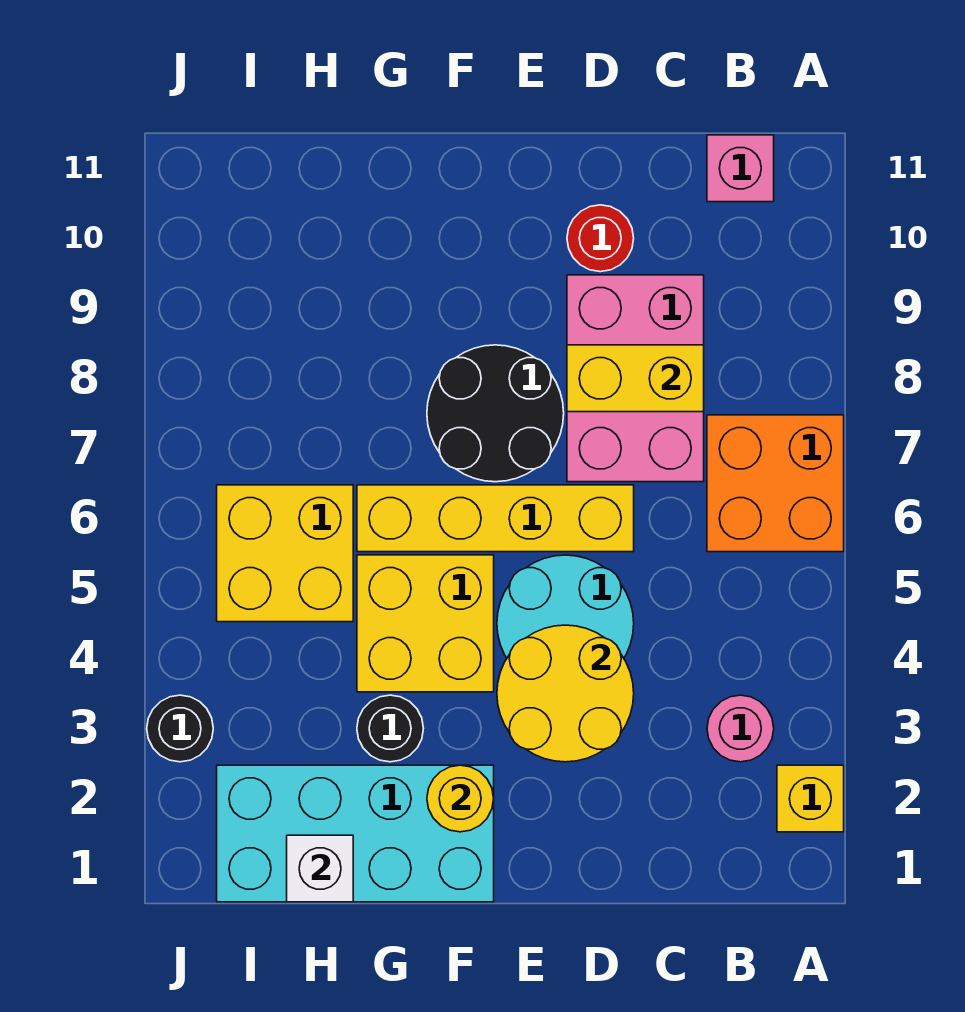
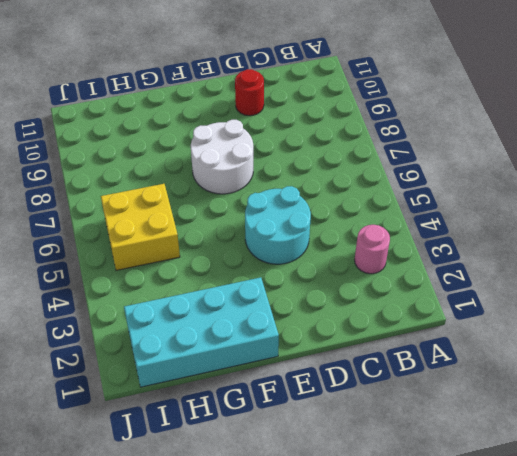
white round brick E7:F8 level 1 -> black round brick E7:F8 level 1
none -> yellow brick A2 level 1
none -> orange brick A6:B7 level 1
none -> pink brick B11 level 1

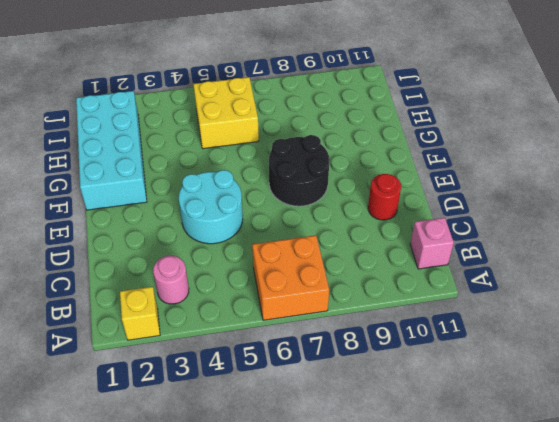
none -> pink brick C7:D9 level 1
none -> yellow brick D6:G6 level 1
none -> yellow brick F4:G5 level 1

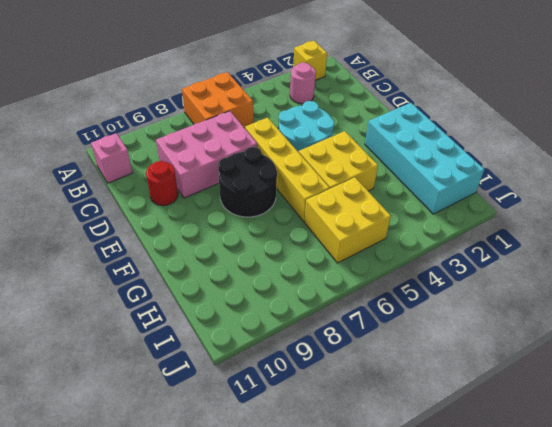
none -> black round brick G3 level 1
none -> black round brick J3 level 1
none -> yellow brick C8:D8 level 2

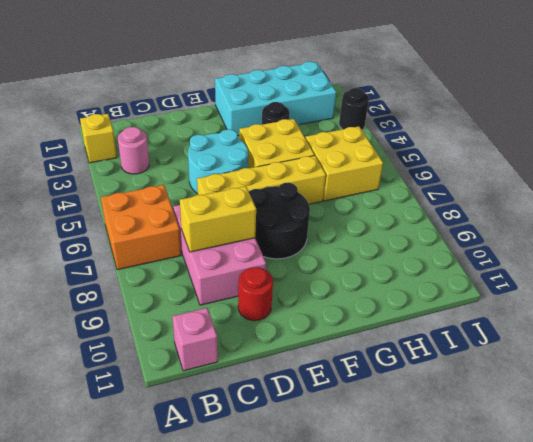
none -> yellow round brick D3:E4 level 2
none -> yellow round brick F2 level 2
none -> white brick H1 level 2

